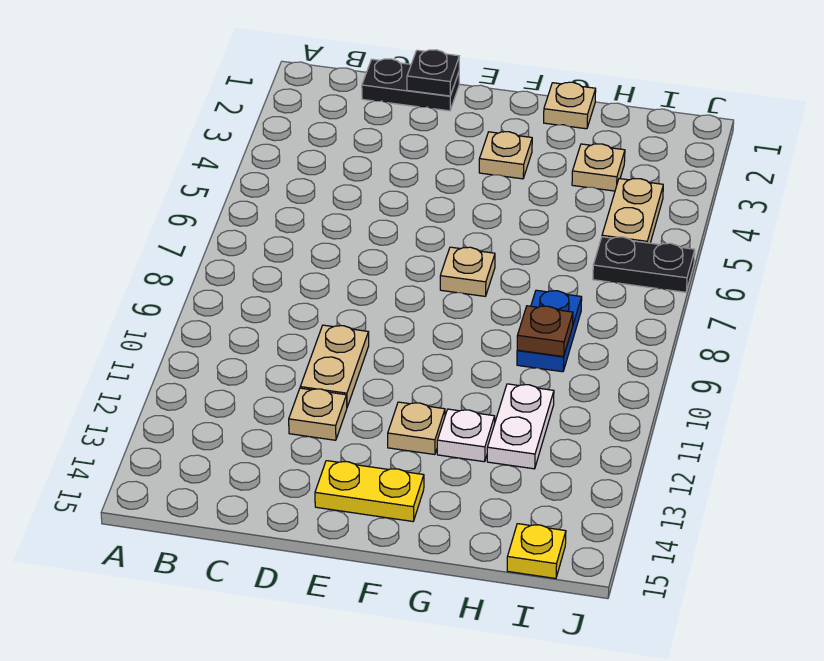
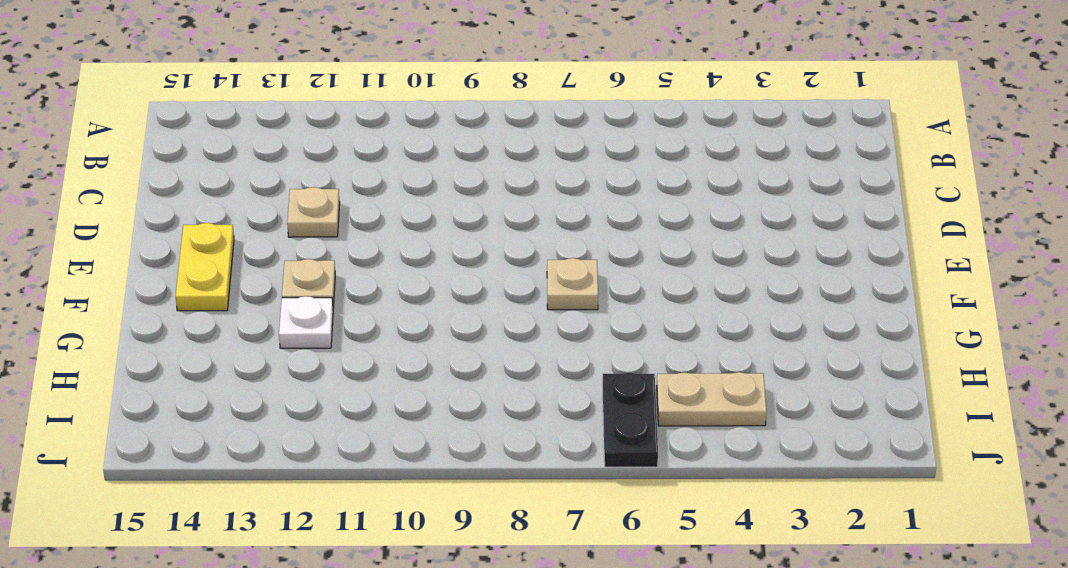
none -> black plate C1:D1 level 1
none -> tan plate D10:D11 level 1
none -> tan plate F3 level 1

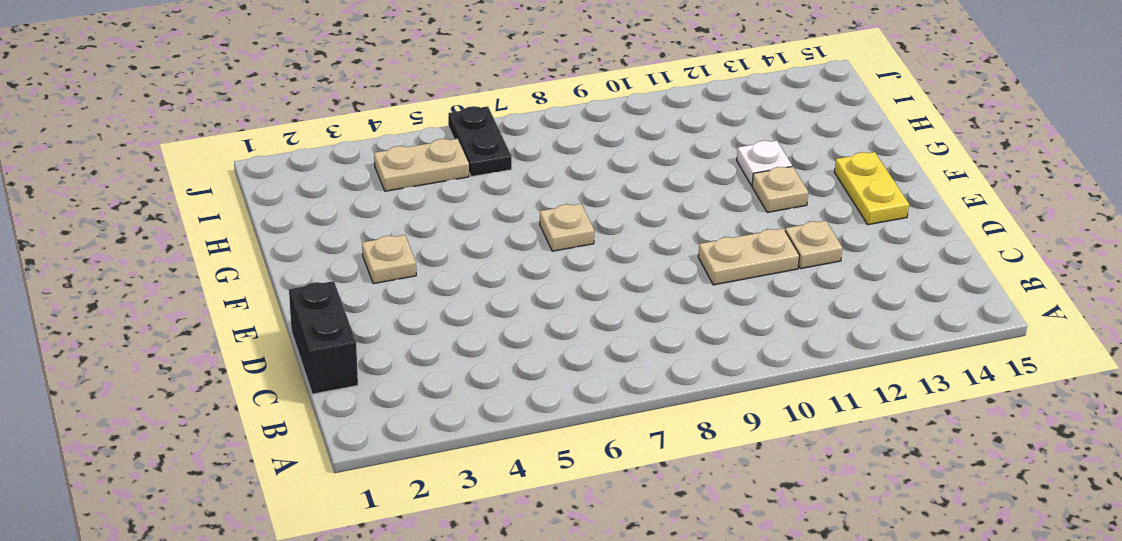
black brick C1:D1 level 1 -> black plate C1:D1 level 1
none -> tan plate G1 level 1
none -> tan plate H3 level 1
none -> blue plate H8:H9 level 1

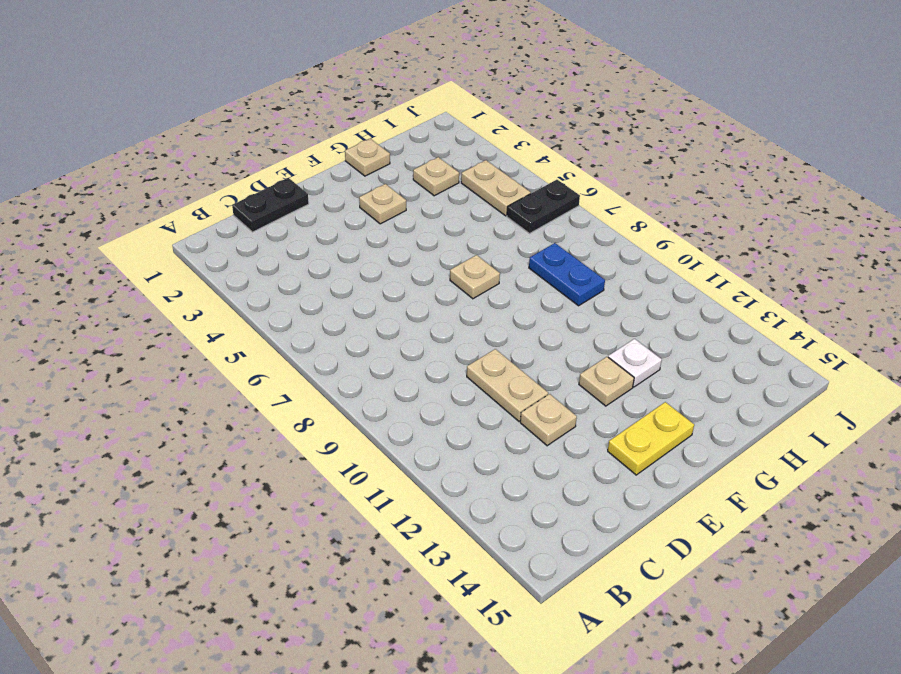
none -> white plate H11:H12 level 1
none -> yellow plate I15 level 1
none -> black plate D1 level 2

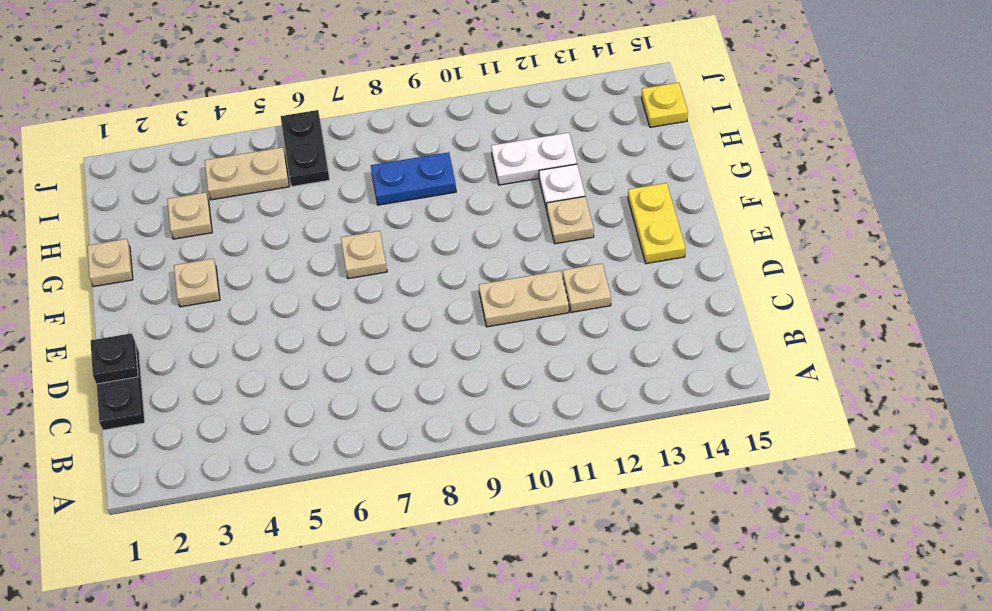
none -> brown plate H9 level 2

